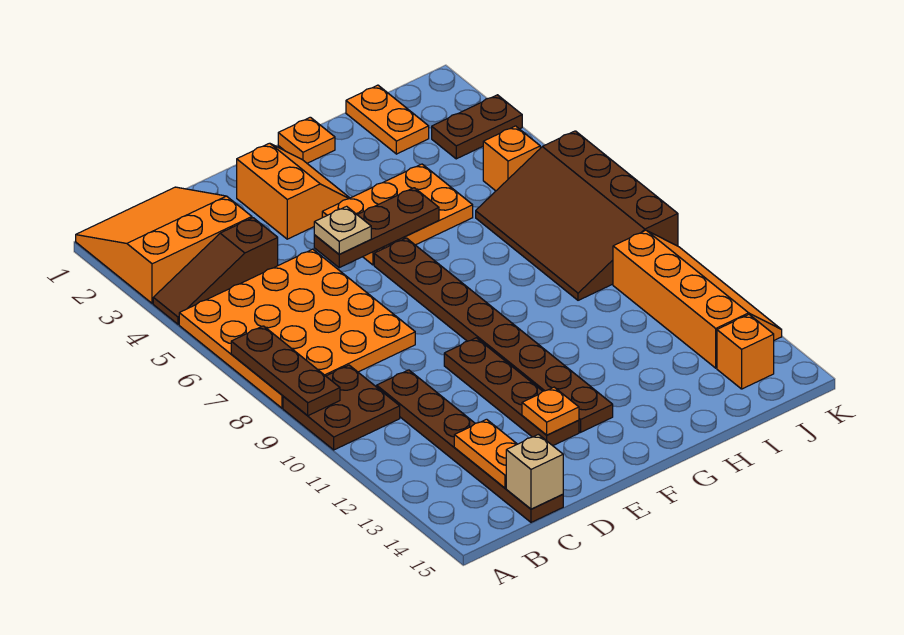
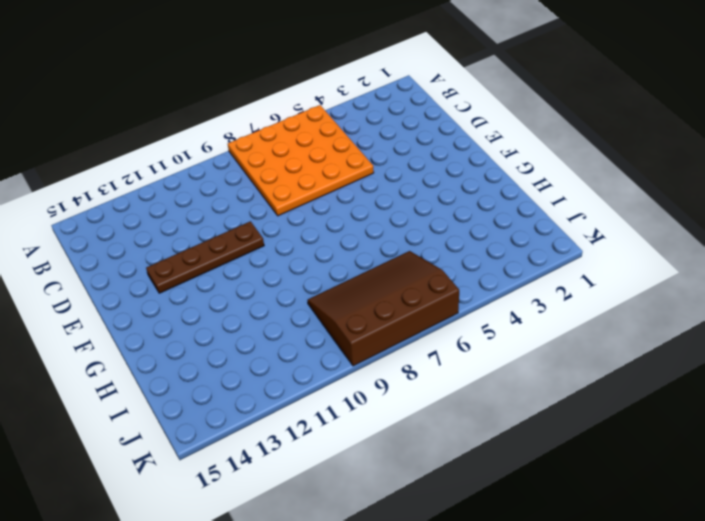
none -> orange slope A1:C3 level 1 top 3
none -> brown slope A4:C4 level 1 top C
none -> brown plate A9:B10 level 1

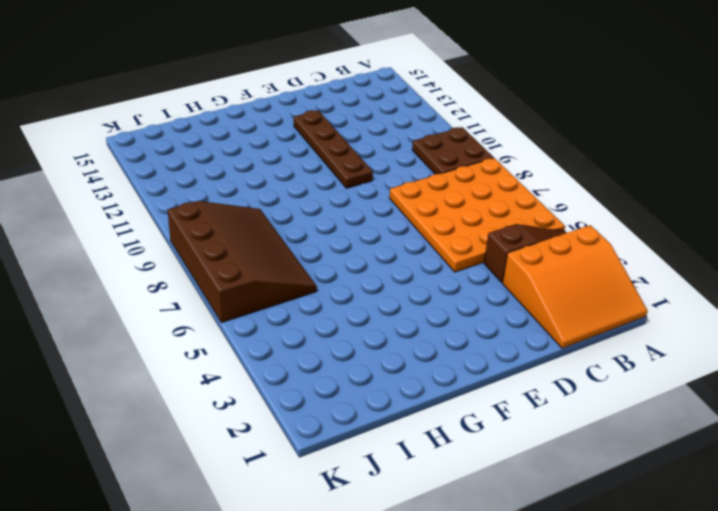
none -> brown plate C10:C15 level 1
none -> orange slope E2:F3 level 1 top E
none -> orange plate F4:H5 level 1

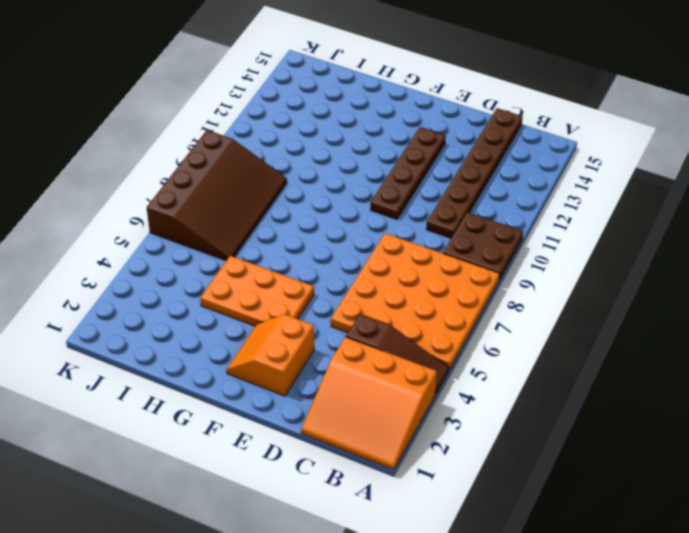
none -> brown plate F6:F13 level 1
none -> orange plate G1 level 1
none -> orange plate I1:I2 level 1

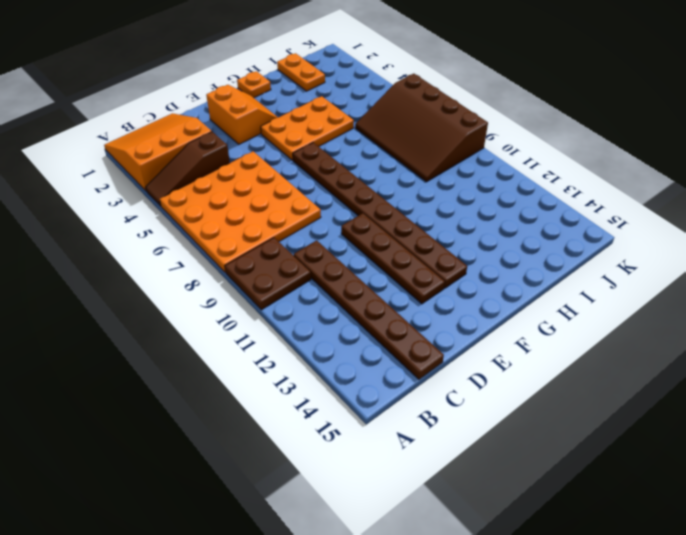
none -> brown plate J3:K3 level 1
none -> orange brick J5 level 1
none -> orange slope J10:K13 level 1 top J

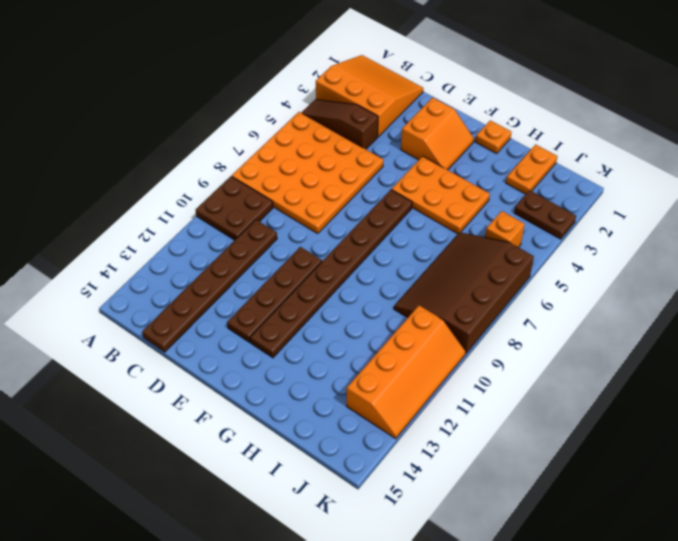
none -> orange brick J14 level 1
none -> brown plate A7:A9 level 2
none -> orange plate C13:C14 level 2

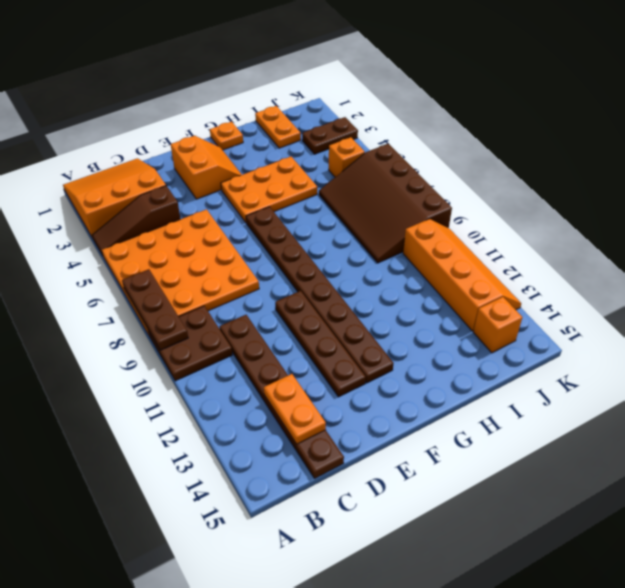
none -> tan brick C15 level 2
none -> brown plate E5:G5 level 2
none -> orange plate E13 level 2

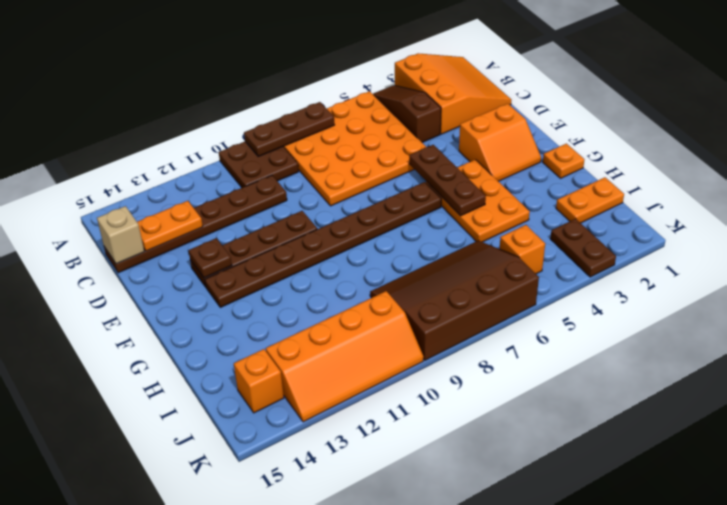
brown plate E13 level 2 -> orange plate E13 level 2
none -> tan plate E5 level 3

